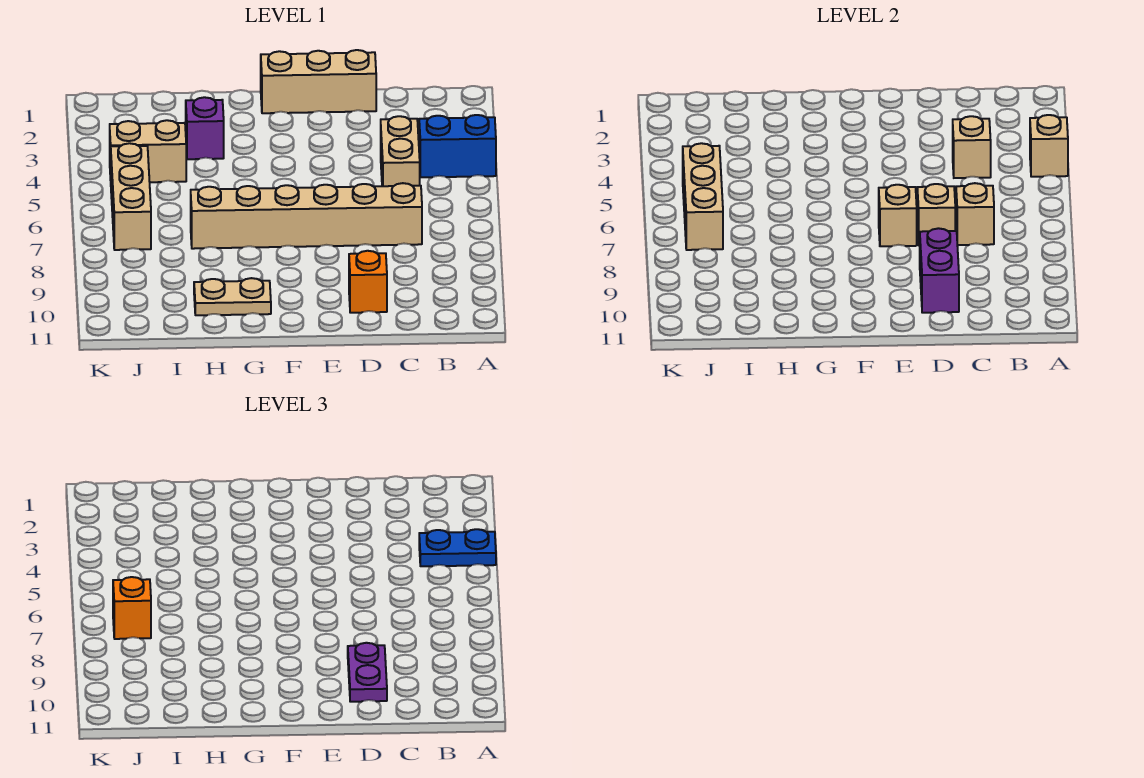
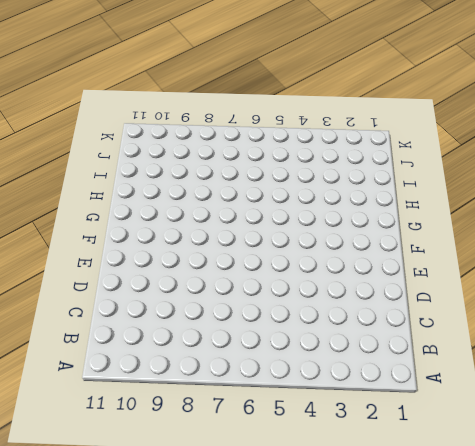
none -> blue brick A4:B4 level 1
none -> tan brick C4:C5 level 1
none -> tan brick C7:H7 level 1

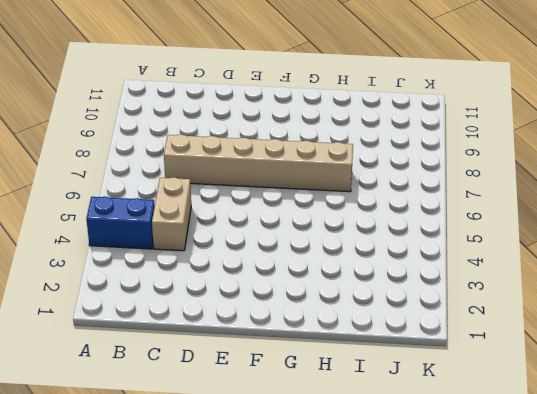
none -> tan brick D1:F1 level 1
none -> orange brick D10 level 1
none -> tan plate G10:H10 level 1

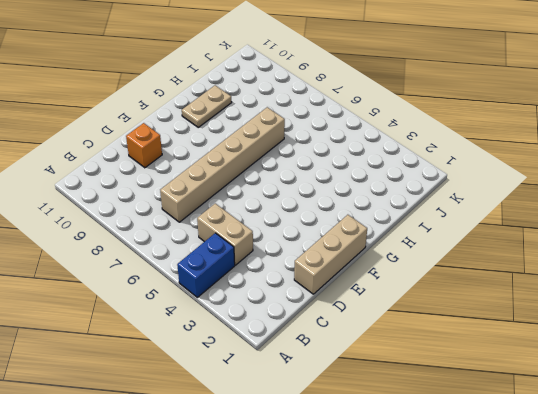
none -> purple brick H3 level 1
none -> tan brick I4:J4 level 1
none -> tan brick J5:J7 level 1

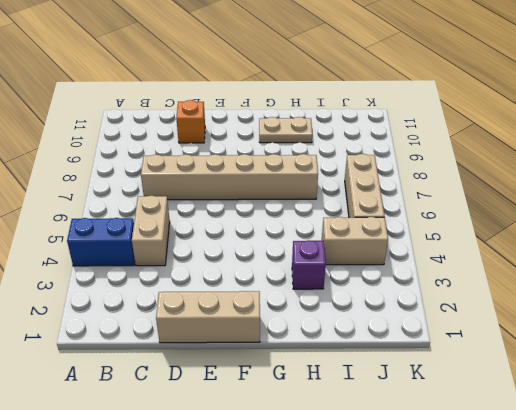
none -> tan brick A4 level 2
none -> tan brick C4 level 2
none -> tan brick C7 level 2

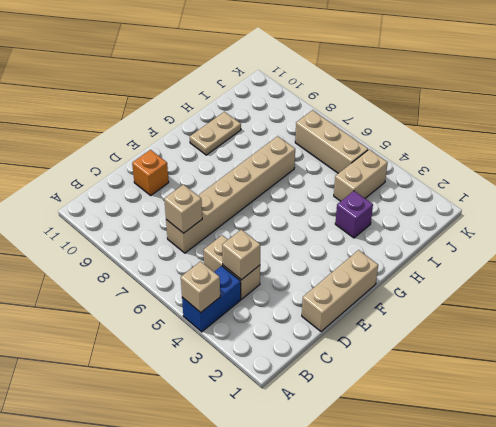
none -> tan brick D7 level 2
none -> purple brick D9:D10 level 2
none -> tan brick E7 level 2

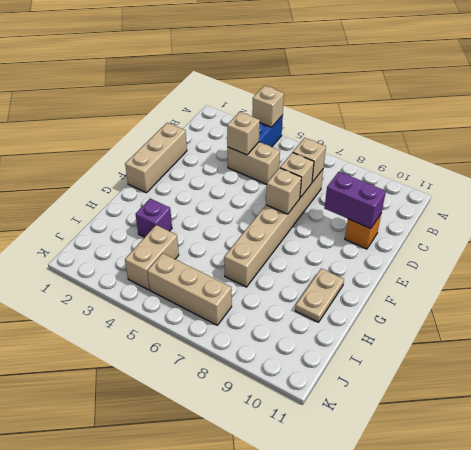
none -> tan brick J5:J7 level 2
none -> blue plate A4:B4 level 3
none -> purple plate D9:D10 level 3

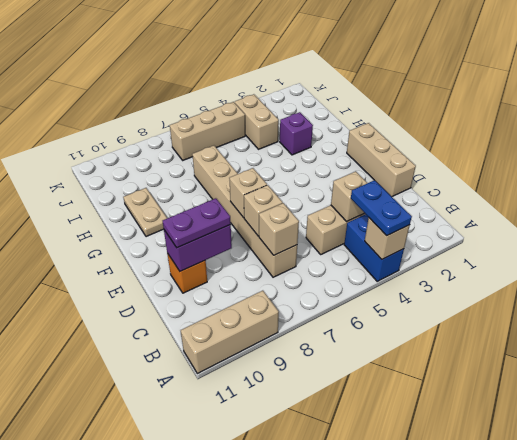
tan brick A9:A11 level 1 -> tan brick J5:J7 level 2
none -> orange brick J7 level 3

